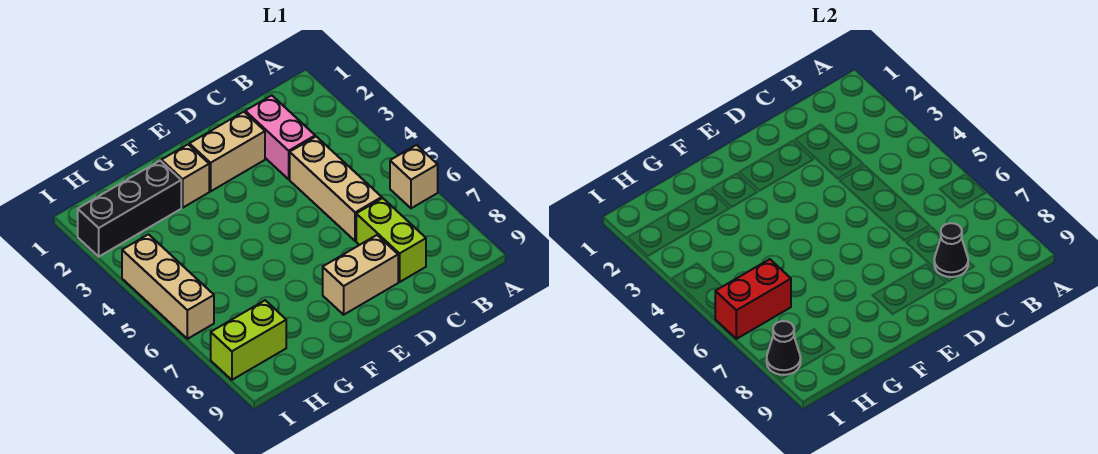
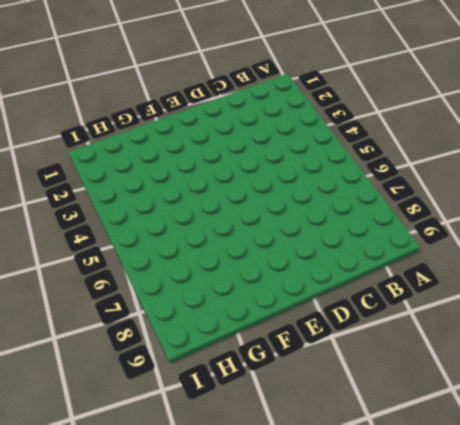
none -> tan brick A6 level 1
none -> pink brick C2:C3 level 1
none -> tan brick C4:C6 level 1

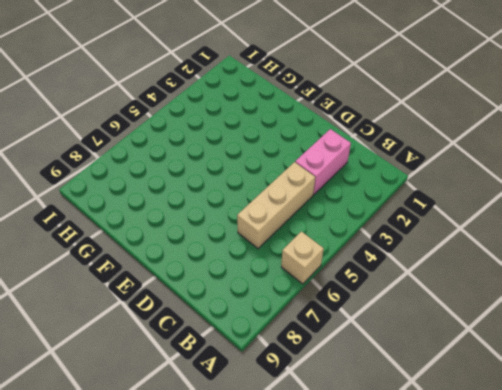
none -> lime brick C7:C8 level 1
none -> tan brick D2:E2 level 1
none -> tan brick D8:E8 level 1

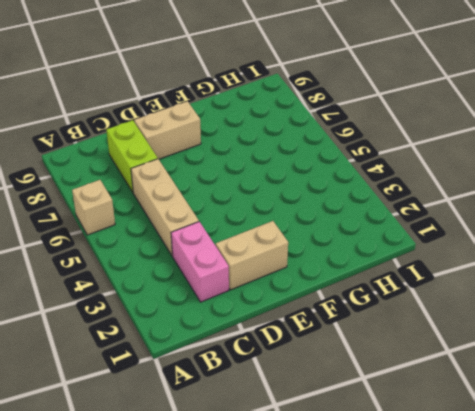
none -> tan brick F2 level 1
none -> black brick G2:I2 level 1
none -> lime brick H8:I8 level 1

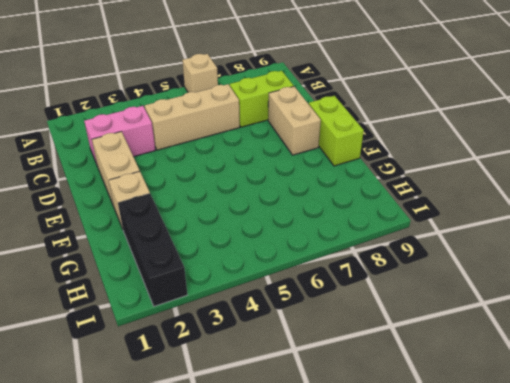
lime brick E9:F9 level 1 -> lime brick H8:I8 level 1
none -> tan brick I4:I6 level 1
none -> black cone C8 level 2
none -> red brick H6:I6 level 2

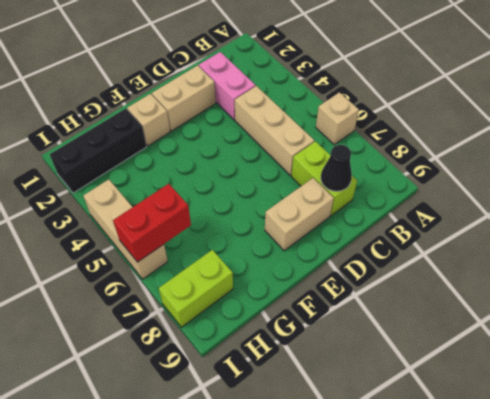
none -> black cone I8 level 2

